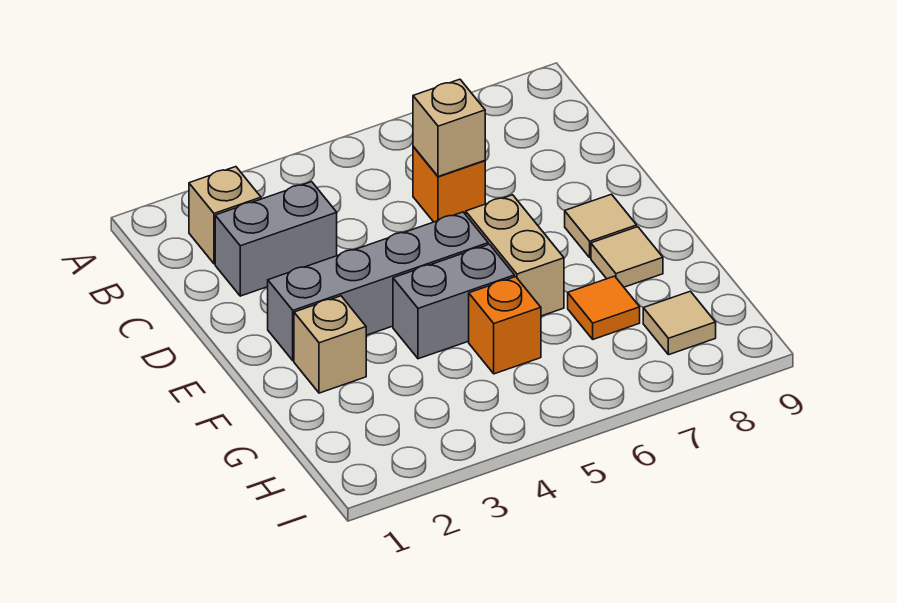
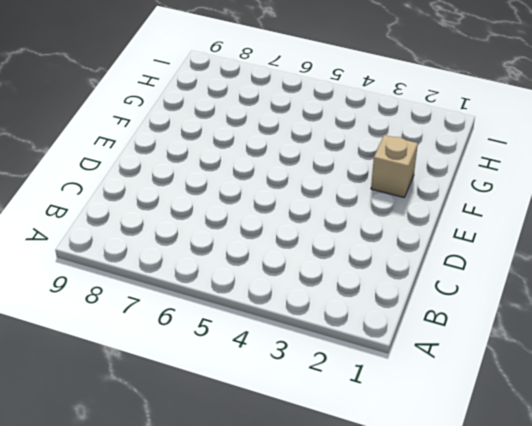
none -> tan brick B2 level 1
none -> grey brick C2:C3 level 1
none -> orange brick C6 level 1

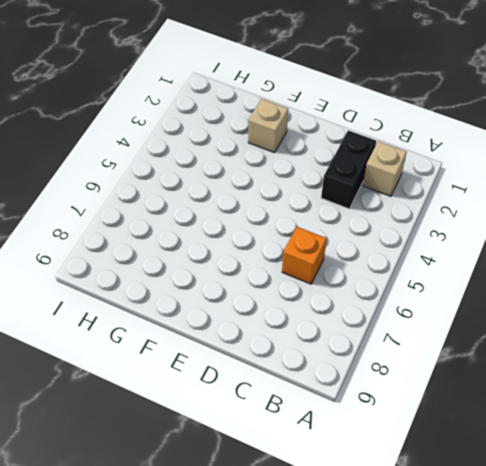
black brick C2:C3 level 1 -> grey brick C2:C3 level 1
none -> grey brick E2:E5 level 1
none -> tan brick E6:F6 level 1
none -> tan tile E8 level 1

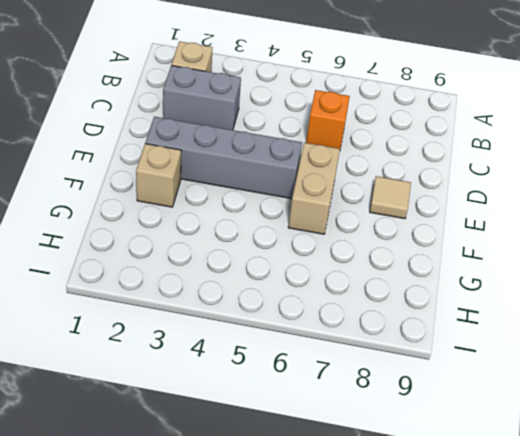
none -> grey brick F4:F5 level 1
none -> tan tile F8 level 1
none -> orange brick G5 level 1

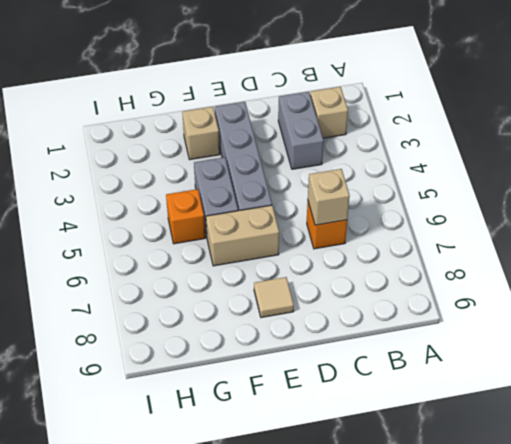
none -> tan tile F8 level 1
none -> orange tile G7 level 1
none -> tan tile H8 level 1

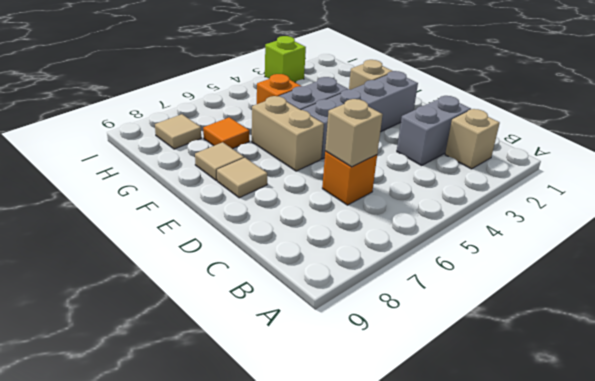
lime brick I3 level 1 -> none

